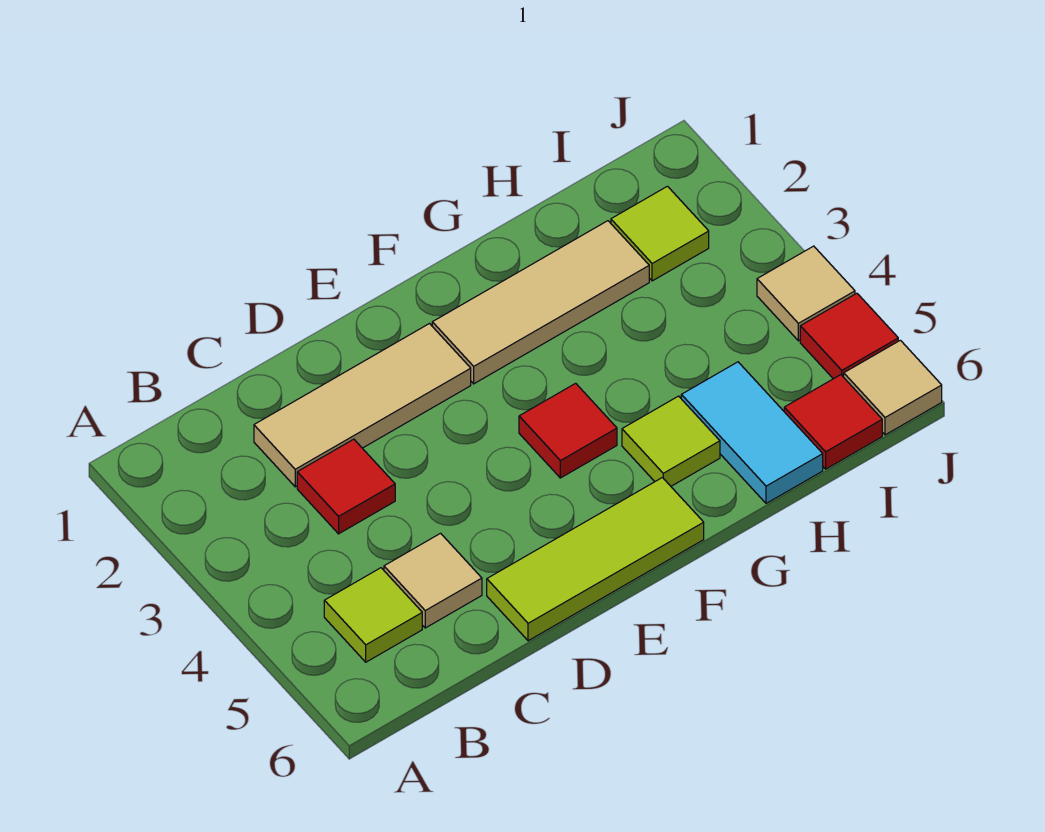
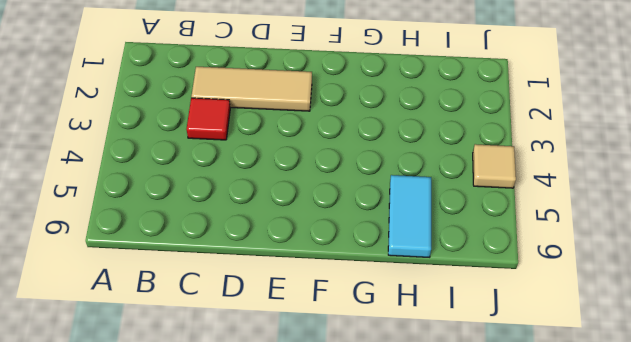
none -> lime tile B5 level 1
none -> tan tile C5 level 1
none -> lime tile D6:F6 level 1

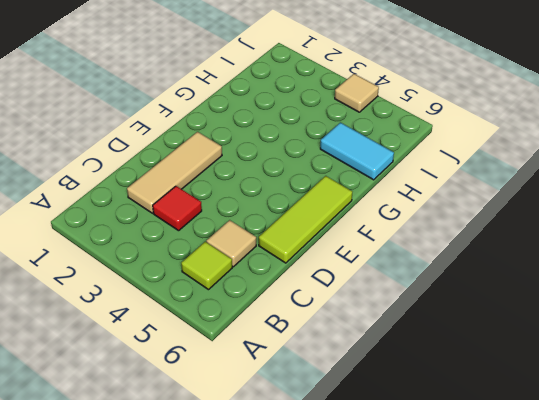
none -> tan tile F2:H2 level 1
none -> red tile F4 level 1
none -> lime tile G5 level 1

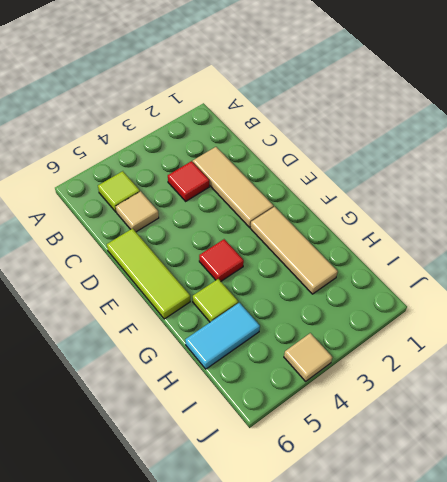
none -> lime tile I2 level 1
none -> red tile I6 level 1
none -> red tile J5 level 1

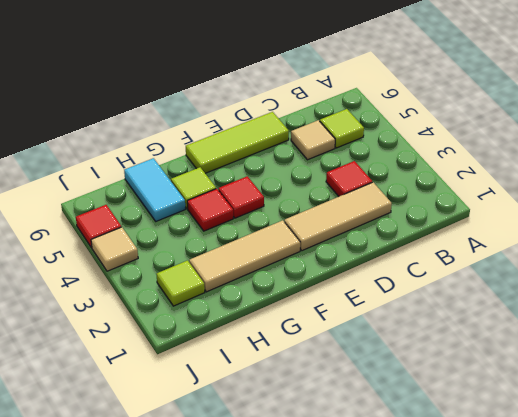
red tile G4 level 1 -> red tile I6 level 1
none -> tan tile J6 level 1

